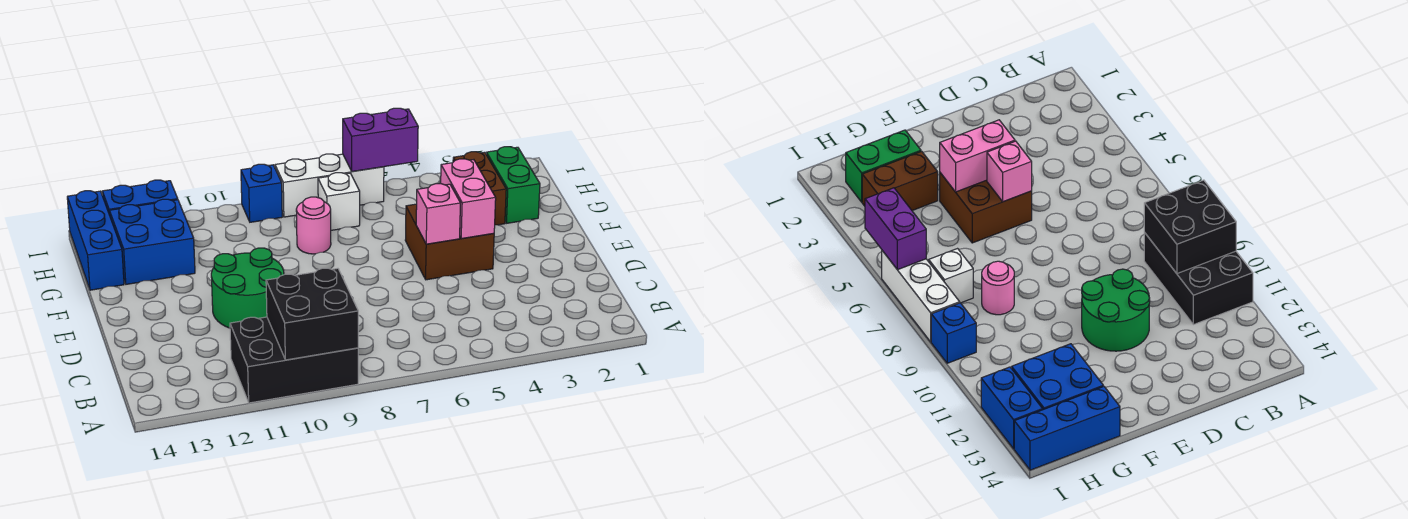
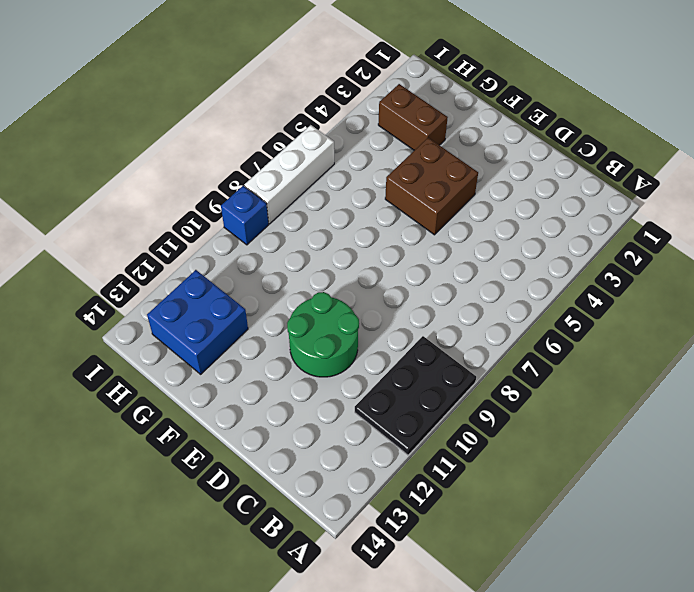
black plate A9:B11 level 1 -> black brick A9:B11 level 1
none -> green brick G2:H2 level 1
none -> pink round brick G8 level 1
none -> blue brick G14:I14 level 1

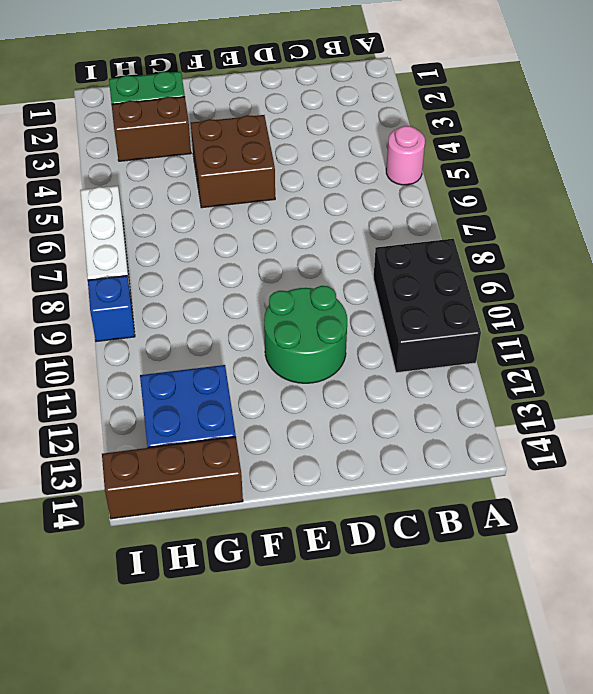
pink round brick A5 level 1 -> pink round brick G8 level 1
brown brick G14:I14 level 1 -> blue brick G14:I14 level 1
none -> white brick H7 level 1
none -> blue brick I12:I13 level 1
none -> black brick A9:B10 level 2

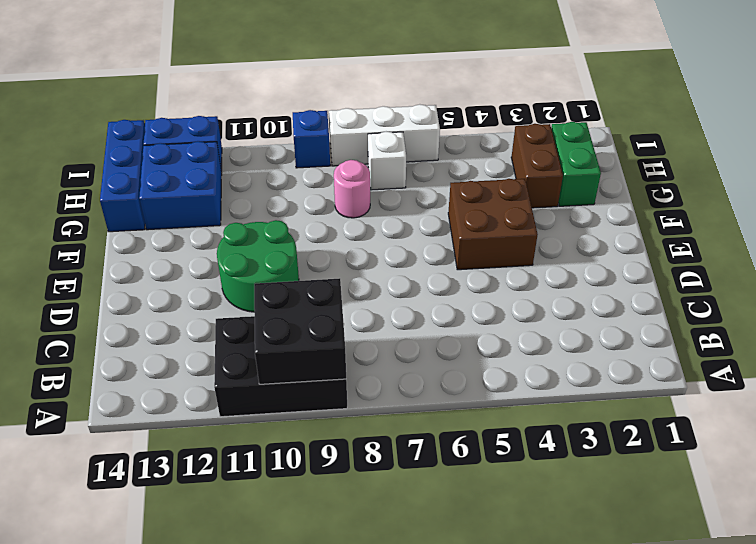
none -> pink brick E4:F4 level 2
none -> pink brick E5 level 2
none -> purple brick I5:I6 level 2

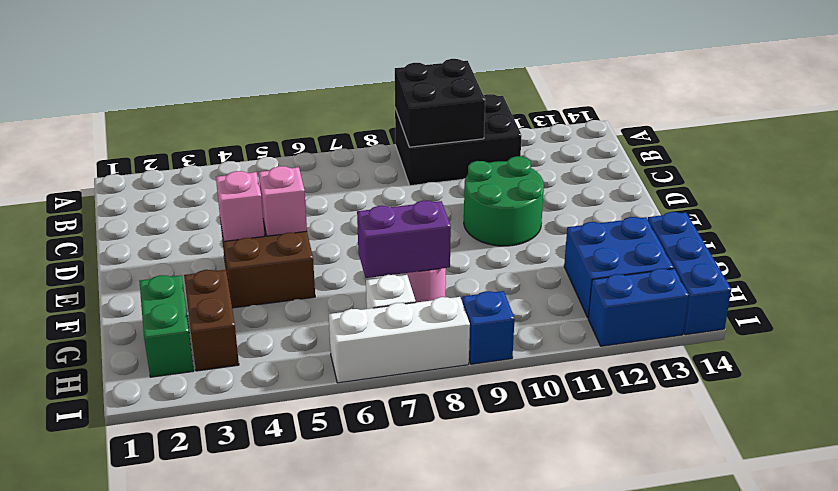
pink brick E4 level 2 -> pink brick E4:F4 level 2
purple brick G7:G8 level 2 -> purple brick I5:I6 level 2

